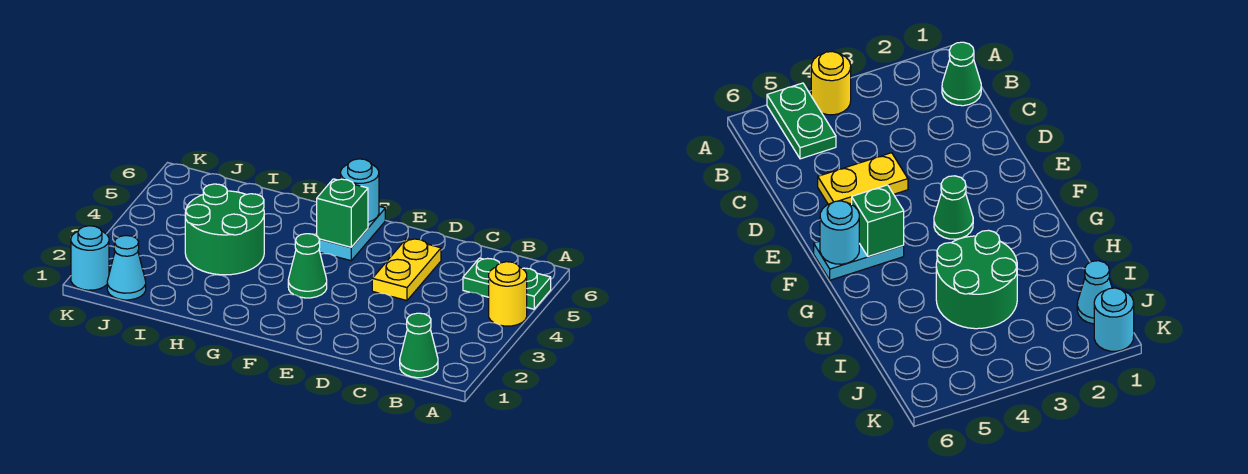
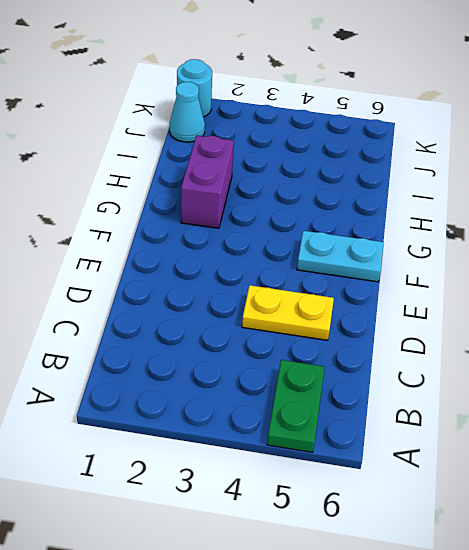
purple brick G2:H2 level 1 -> none
none -> yellow round brick A4 level 1
none -> green cone B1 level 1

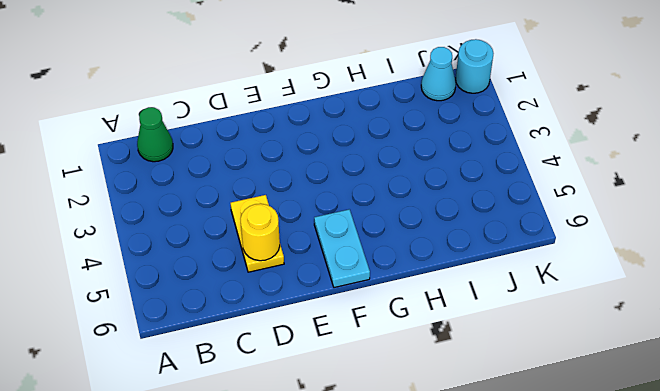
yellow round brick D5 level 2 -> yellow round brick A4 level 1
none -> green plate A5:B5 level 1
none -> green cone F3 level 1

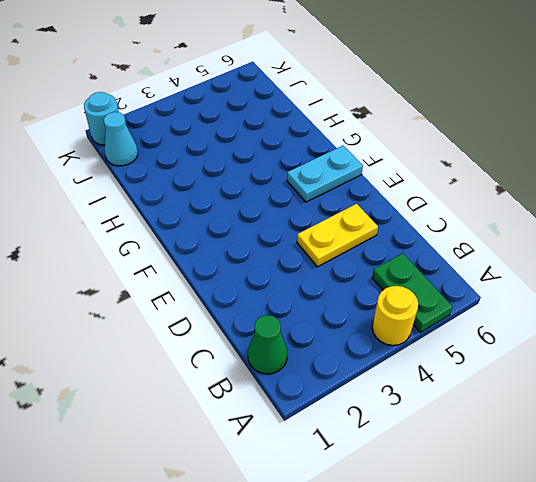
none -> green cone F3 level 1
none -> green round brick H3:I4 level 1

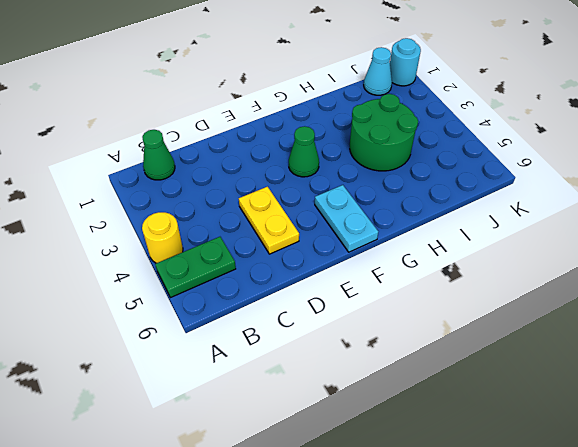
none -> green brick F5 level 2
none -> cyan round brick F6 level 2

